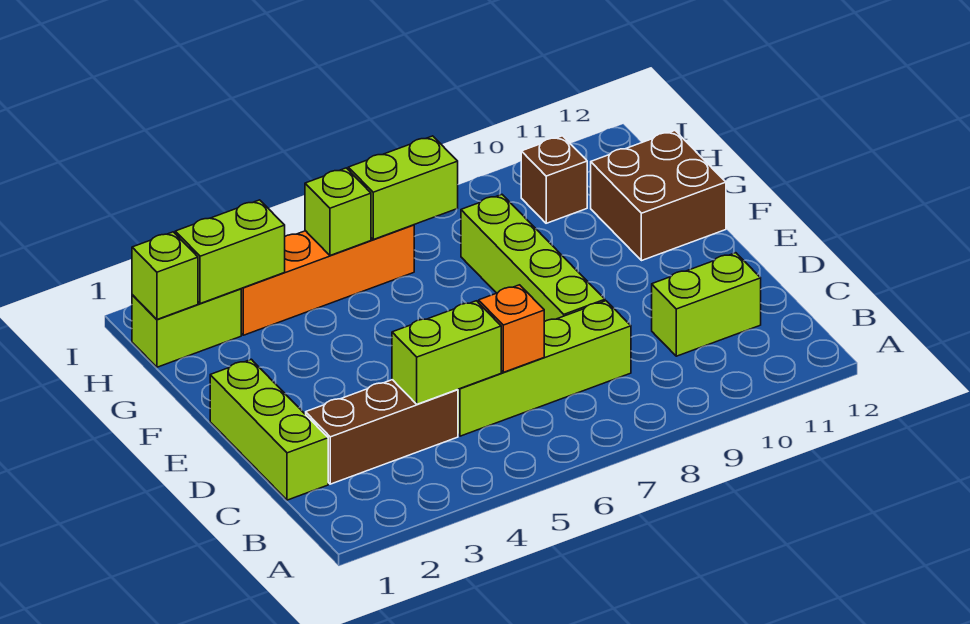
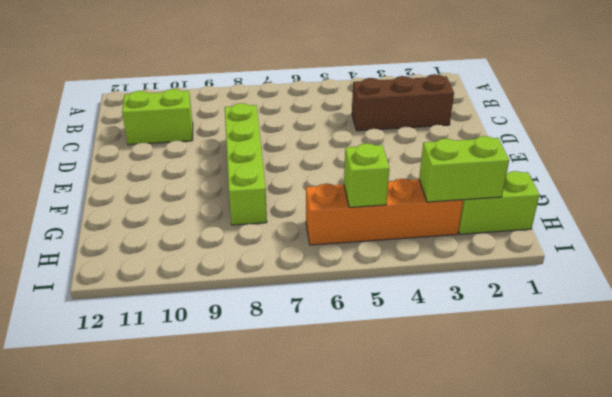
none -> lime brick C1:E1 level 1
none -> lime brick C5:C8 level 1
none -> brown brick F11:G12 level 1

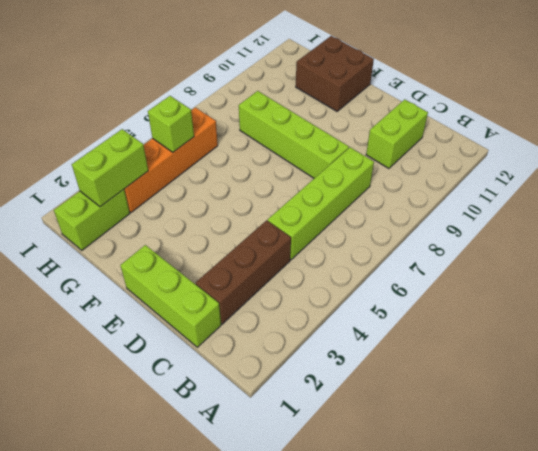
none -> brown brick H10 level 1
none -> lime brick C4:C5 level 2
none -> orange brick C6 level 2

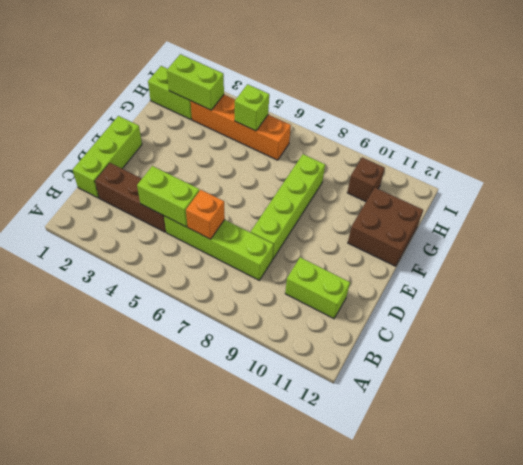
none -> lime brick H1 level 2
none -> lime brick H6:H7 level 2

